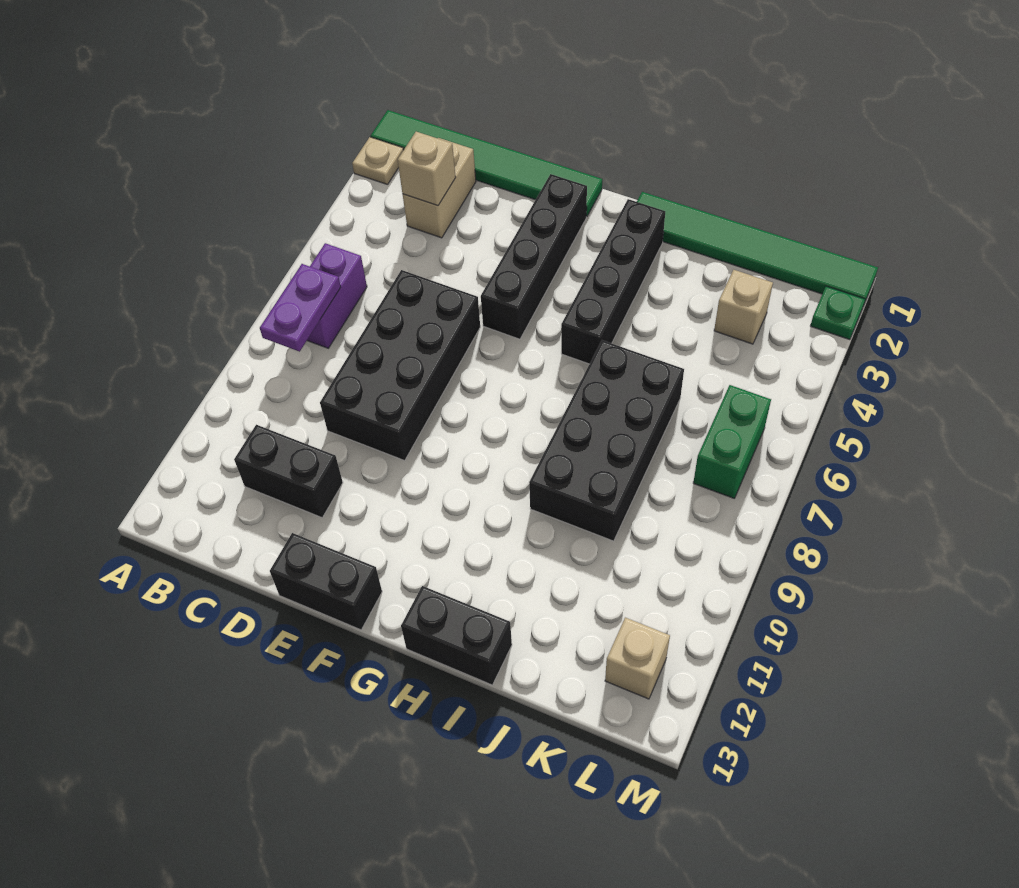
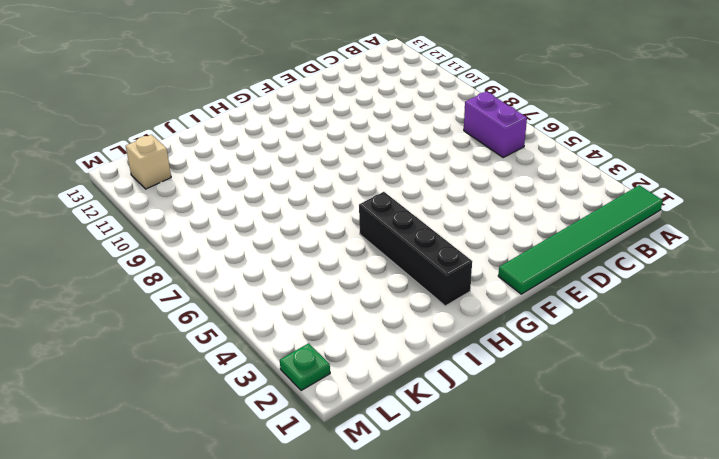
none -> tan plate A2 level 1
none -> tan brick C2:C3 level 1
none -> black brick C11:D11 level 1

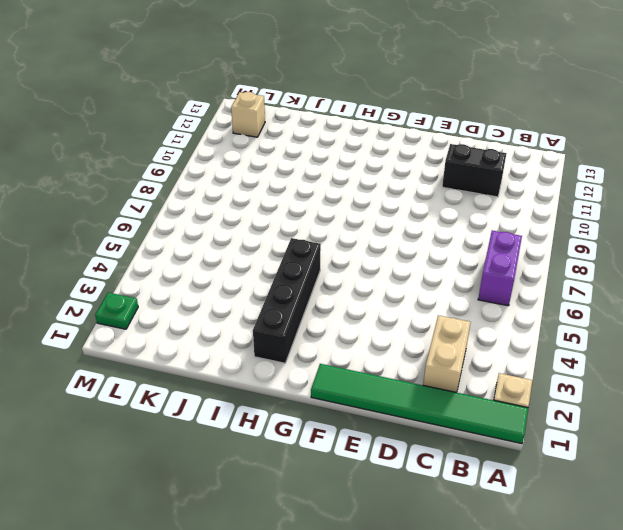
none -> black brick D6:E9 level 1
none -> black brick E13:F13 level 1
none -> black brick F2:F5 level 1

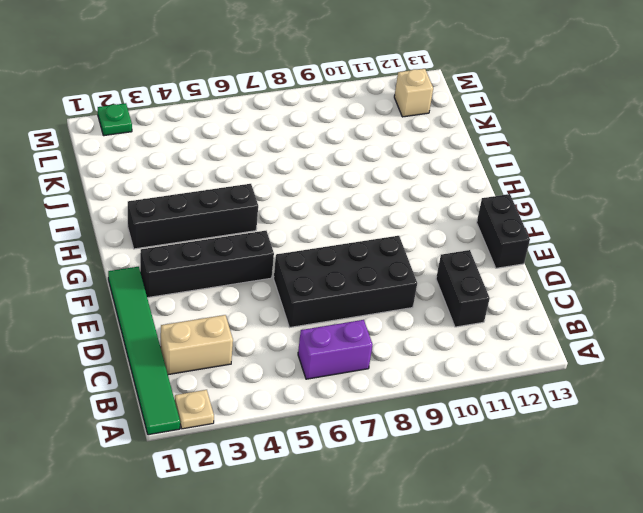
none -> green tile H1:M1 level 1
none -> black brick H13:I13 level 1
none -> black brick I6:J9 level 1

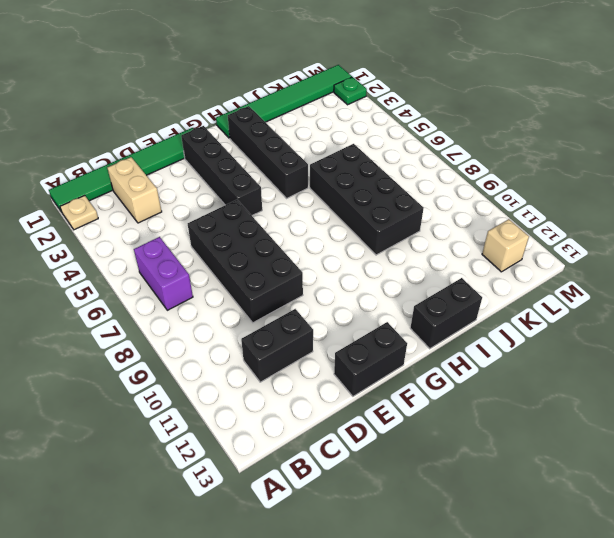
none -> tan brick K3 level 1
none -> green brick L6:L7 level 1
none -> purple plate B7:B8 level 2

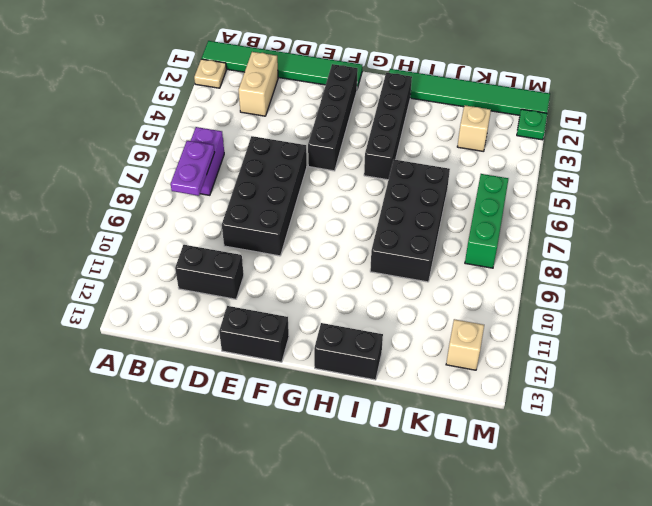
green brick L6:L8 level 1 -> green brick L6:L7 level 1
none -> tan brick C3 level 2

